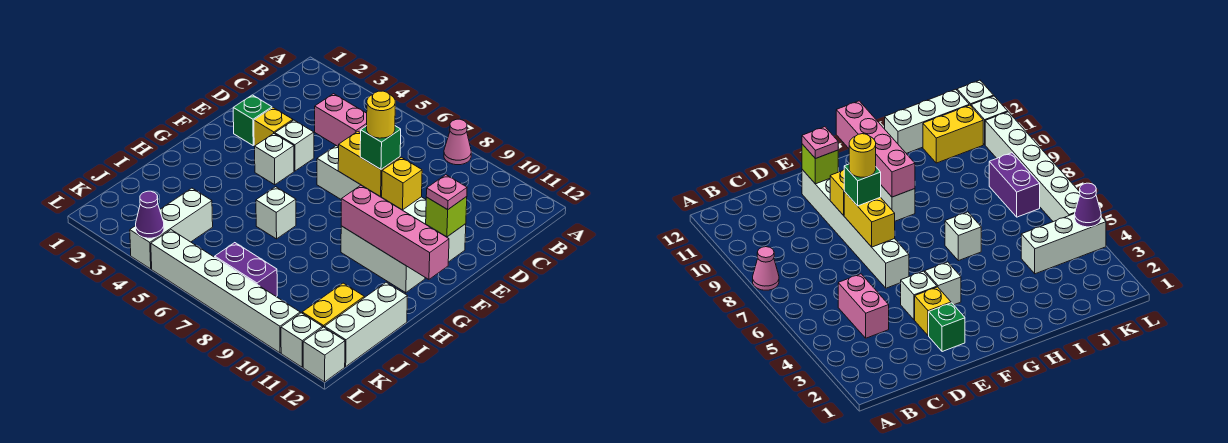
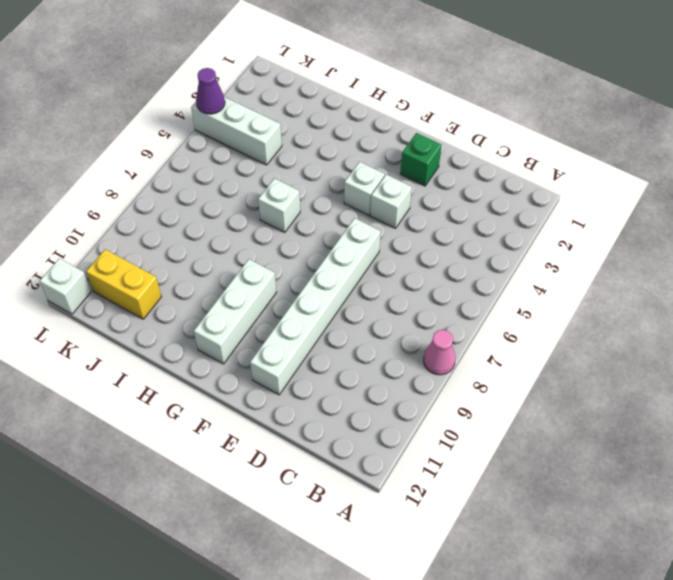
none -> pink brick C4:C5 level 1
none -> yellow brick E3 level 1
none -> white brick I12:K12 level 1

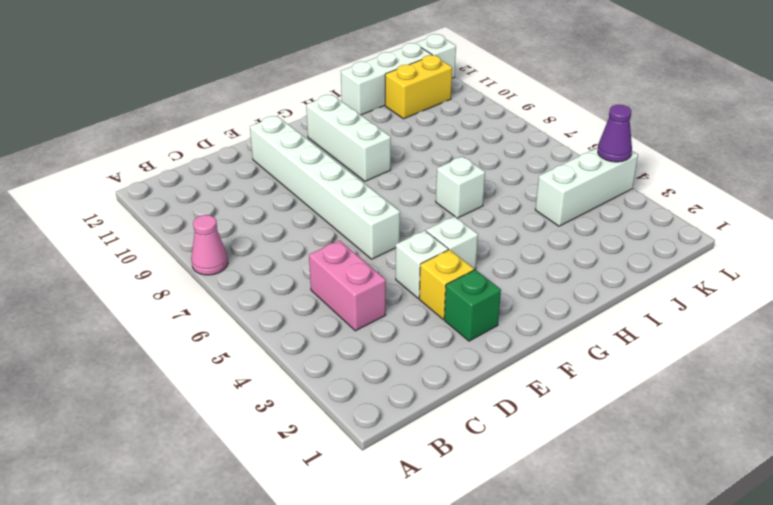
none -> purple brick K7:K8 level 1
none -> white brick L5:L10 level 1
none -> white brick L11 level 1

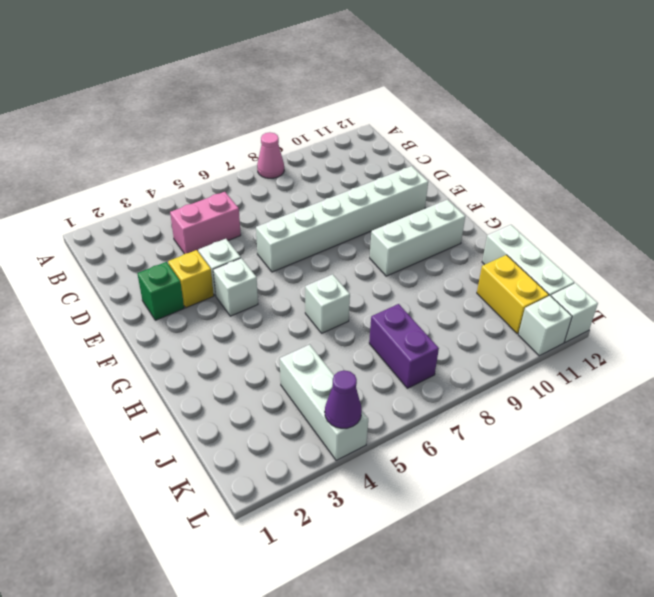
purple brick J7:K7 level 1 -> purple brick K7:K8 level 1
none -> white brick L5:L10 level 1
none -> yellow brick E7:E8 level 2
none -> yellow brick E9 level 2

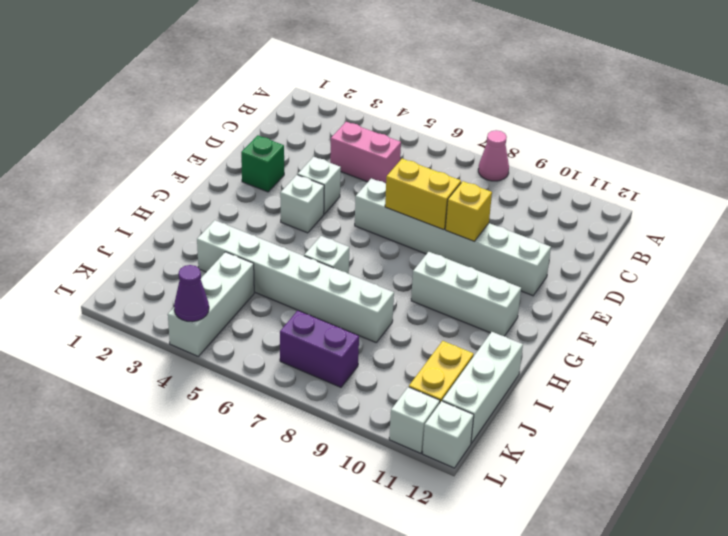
white brick I3:I8 level 1 -> white brick L5:L10 level 1
none -> yellow brick E3 level 1
none -> lime brick E11 level 2
none -> pink brick G9:G12 level 2

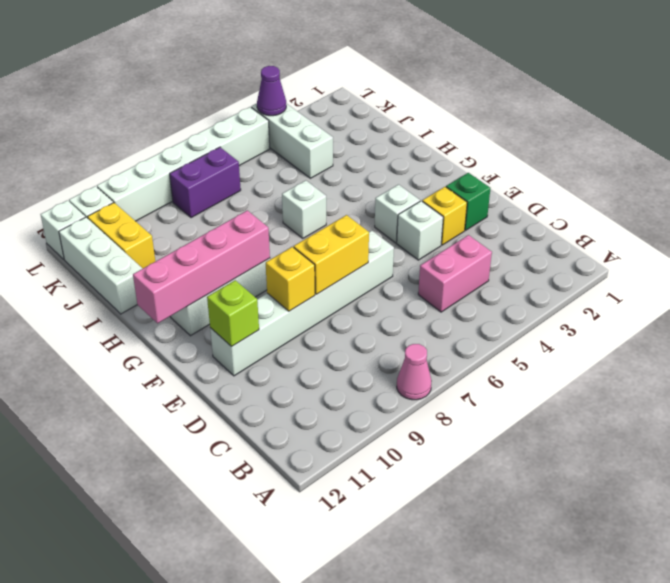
none -> green brick E8 level 3
none -> pink plate E11 level 3
none -> yellow round brick E8 level 4

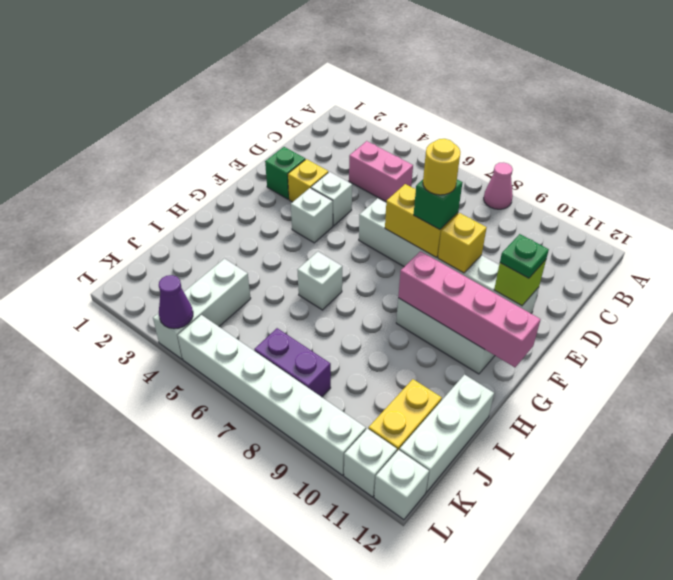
green plate E11 level 3 -> pink plate E11 level 3

